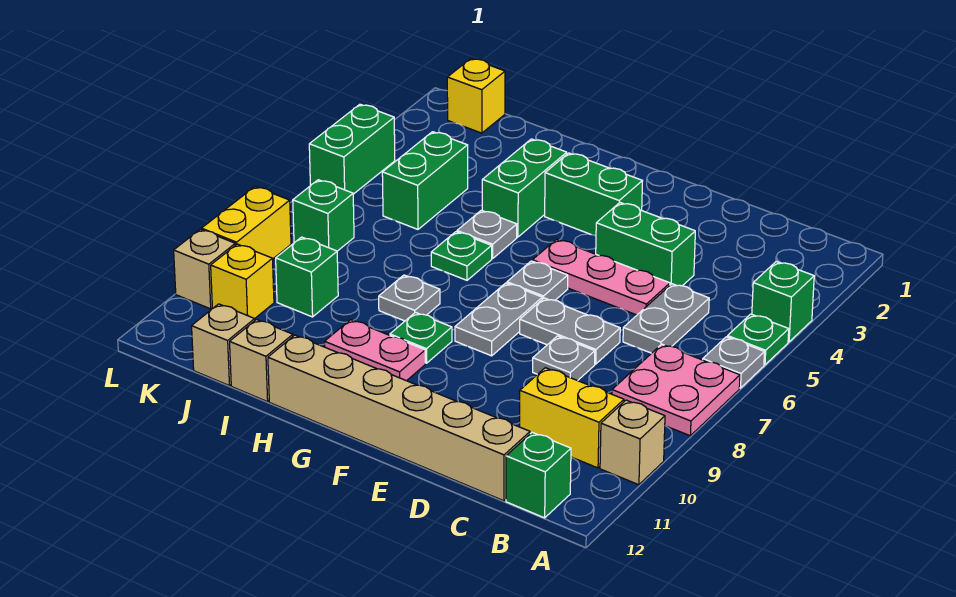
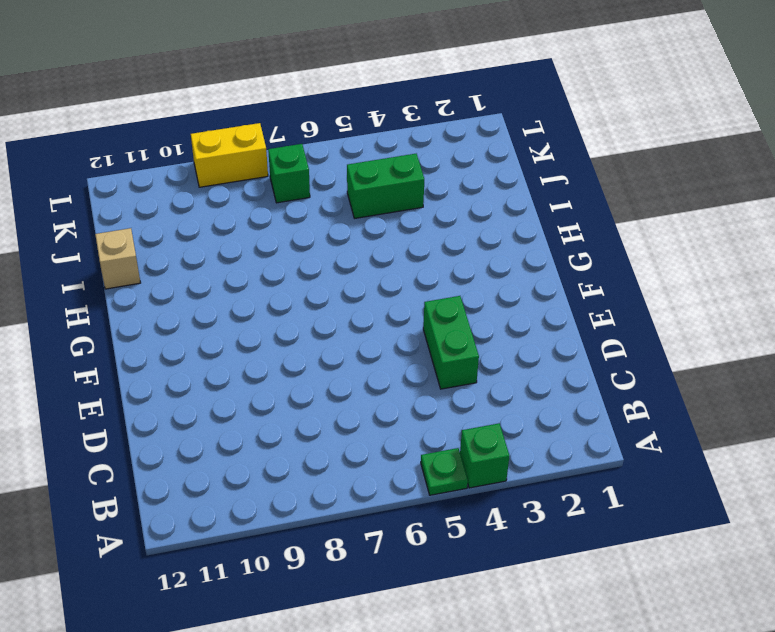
none -> grey plate A6 level 1
none -> pink plate A7:B8 level 1
none -> tan brick A10 level 1
none -> yellow brick B10:C10 level 1

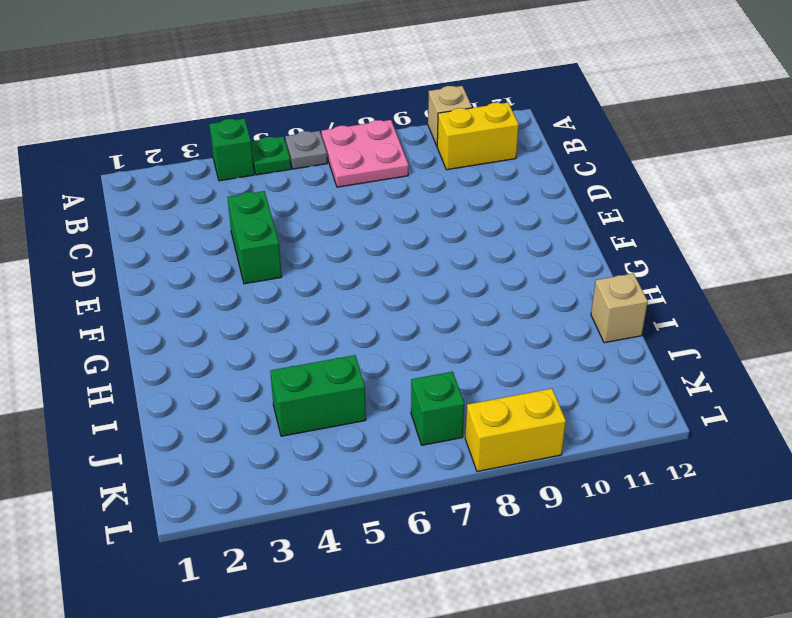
yellow brick B10:B11 level 1 -> yellow brick B10:C10 level 1
none -> green brick B12 level 1
none -> grey plate C5:C6 level 1
none -> tan brick C12:H12 level 1
none -> pink plate D5:F5 level 1

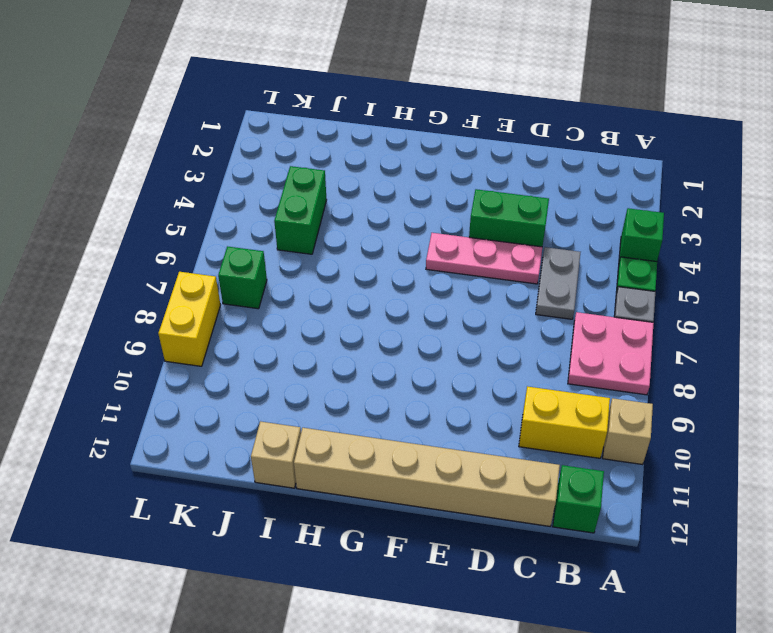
none -> grey plate D7:E7 level 1
none -> grey plate D8 level 1
none -> green brick F3:G3 level 1
none -> grey plate F6 level 1

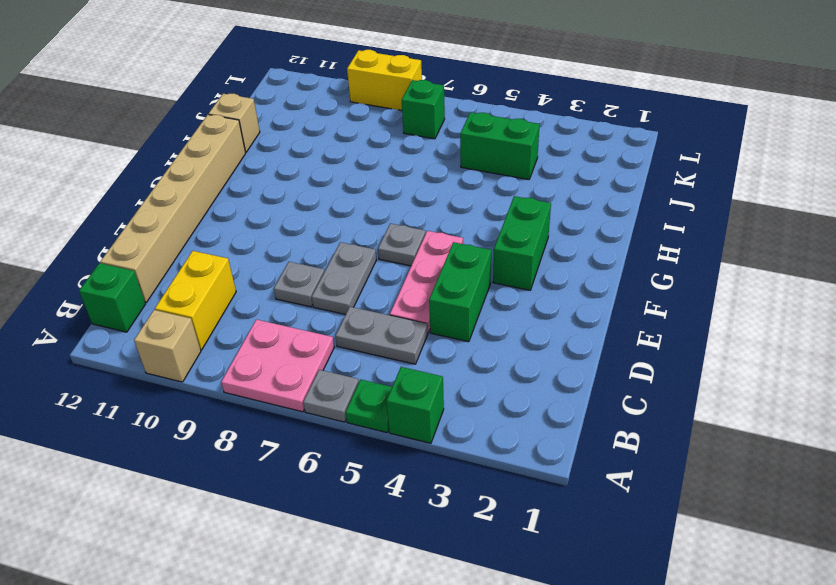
none -> grey plate F7:F8 level 1
none -> green plate G9 level 1
none -> pink plate G10:H10 level 1
none -> green brick H3:H4 level 1

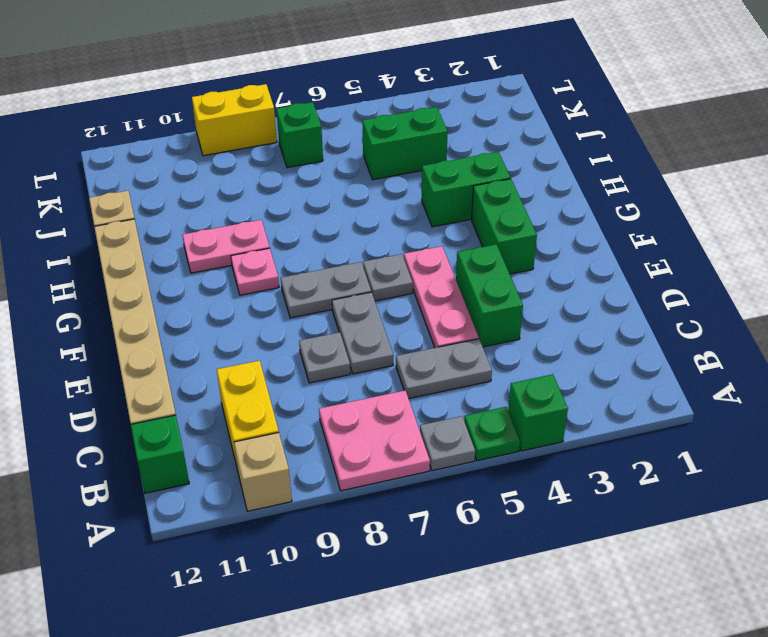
pink plate G9 level 1 -> green plate G9 level 1
pink plate H9:H10 level 1 -> pink plate G10:H10 level 1
none -> grey plate H5 level 1
none -> green plate H6 level 1
none -> grey plate H8 level 1
none -> green brick J9 level 1

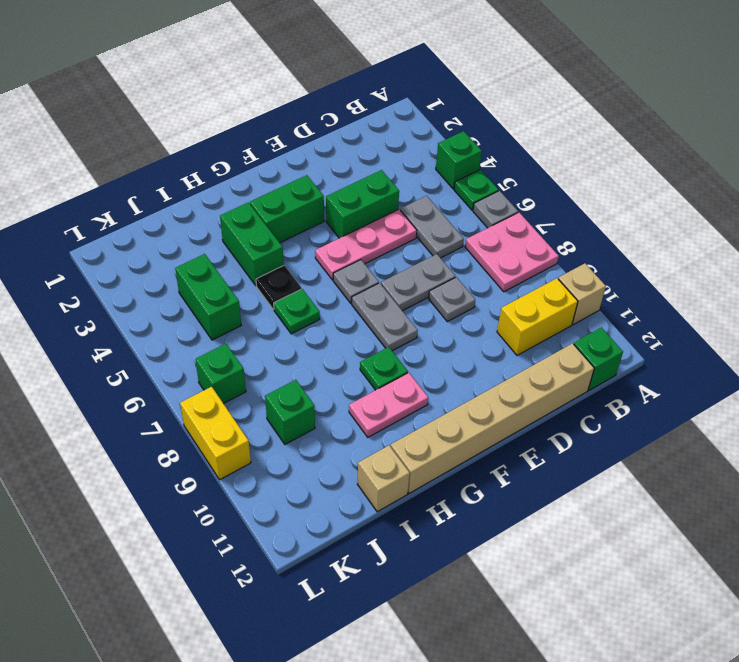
black plate H5 level 1 -> grey plate H5 level 1
none -> grey plate H8 level 1
none -> tan brick J12 level 1
none -> yellow brick K1 level 1
none -> yellow brick K10 level 1

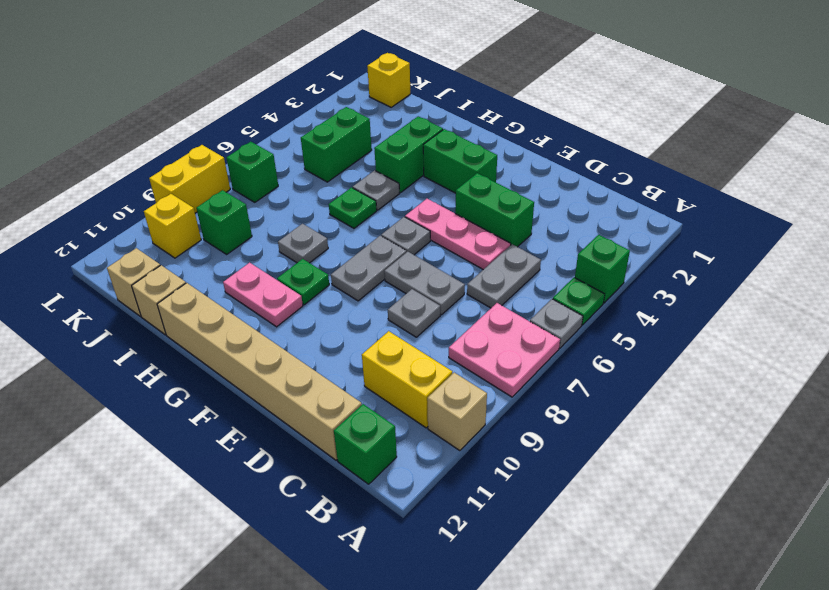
none -> green brick L4:L5 level 1
none -> tan brick L10 level 1

